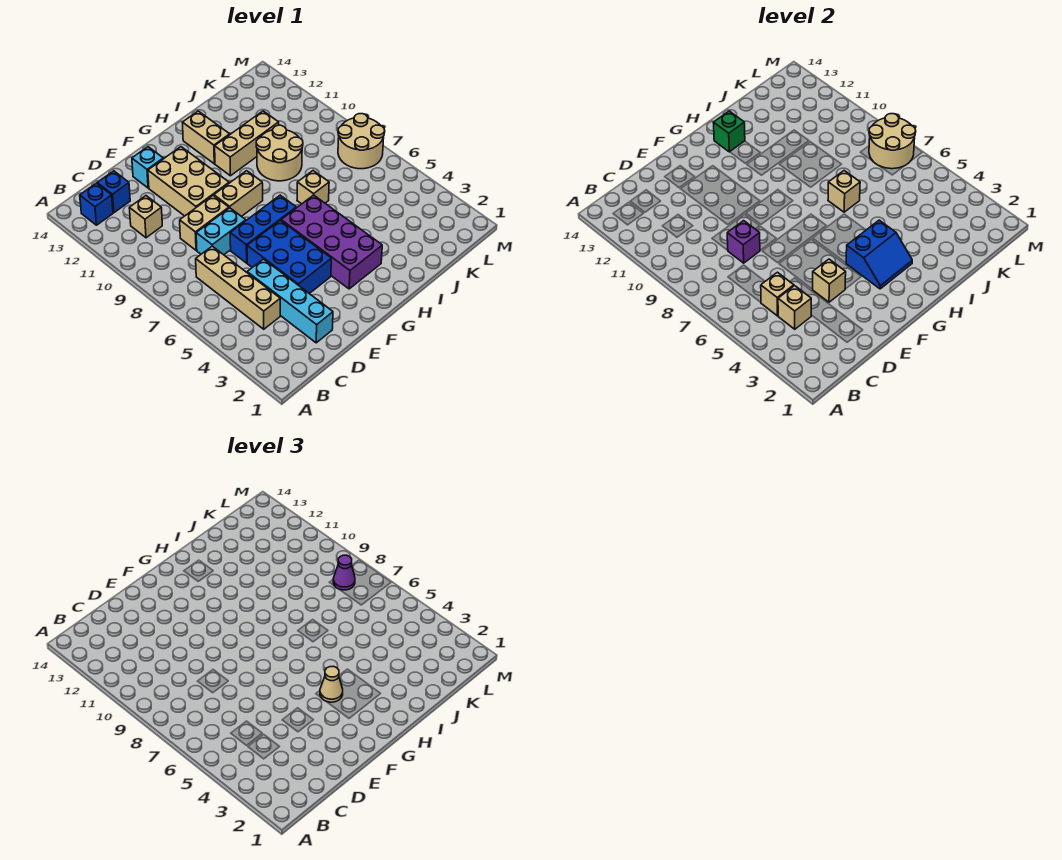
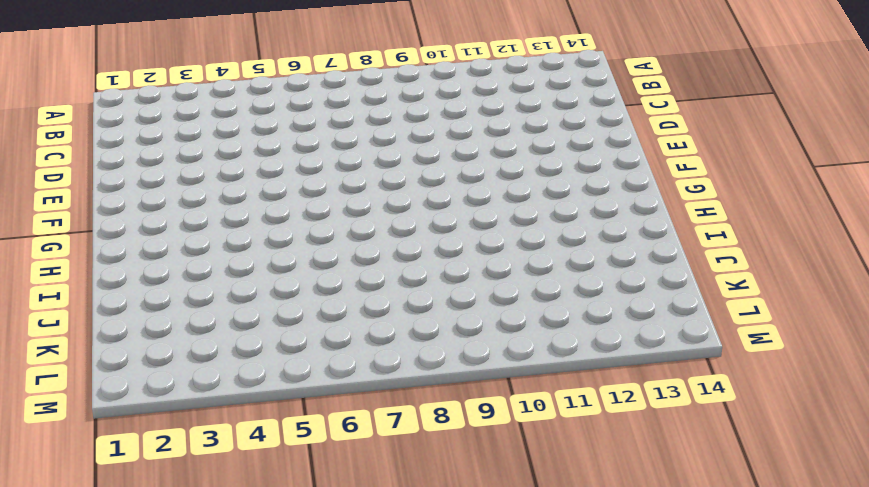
none -> blue brick B13 level 1
none -> tan brick C4:C7 level 1
none -> tan brick C11 level 1

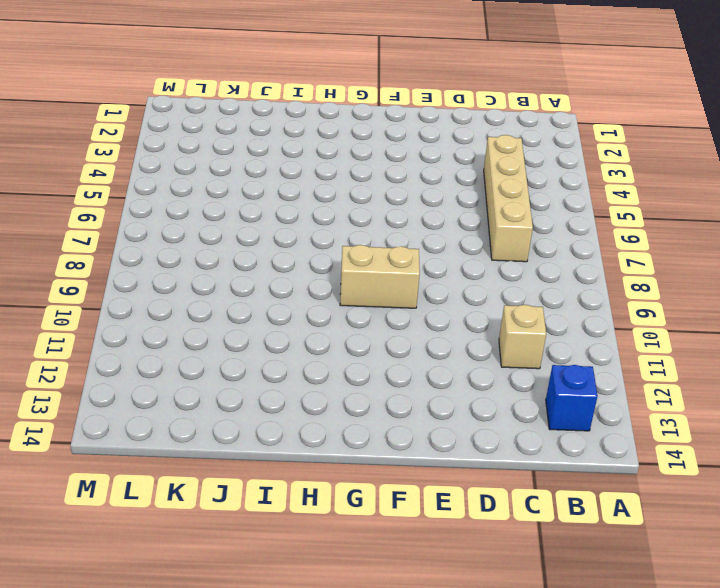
none -> blue brick C13 level 1
none -> cyan brick D2:D5 level 1
none -> cyan brick D8:E8 level 1

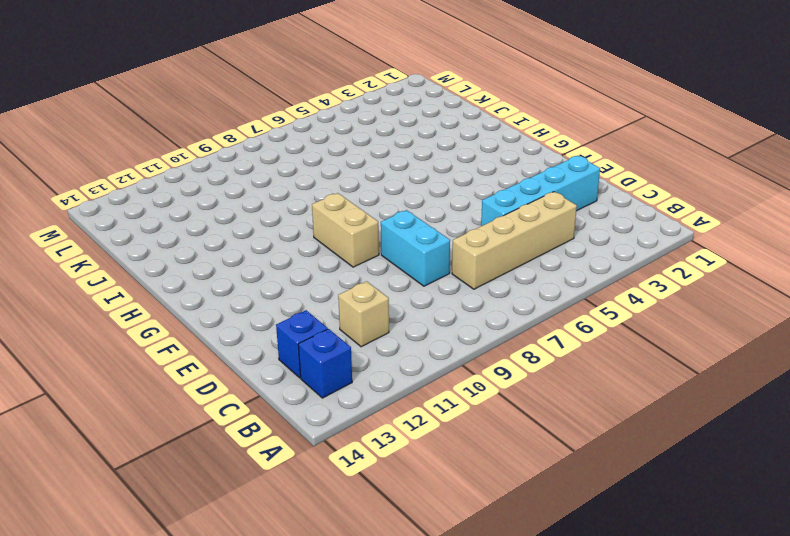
none -> tan brick D9:E9 level 1
none -> blue brick E4:F6 level 1
none -> blue brick E7:G7 level 1

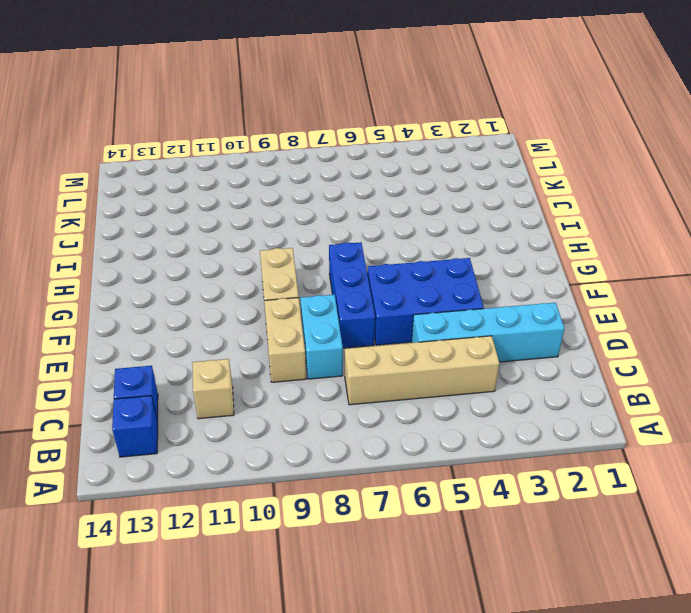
none -> tan brick E10:F12 level 1
none -> cyan brick E13 level 1
none -> purple brick G3:H6 level 1

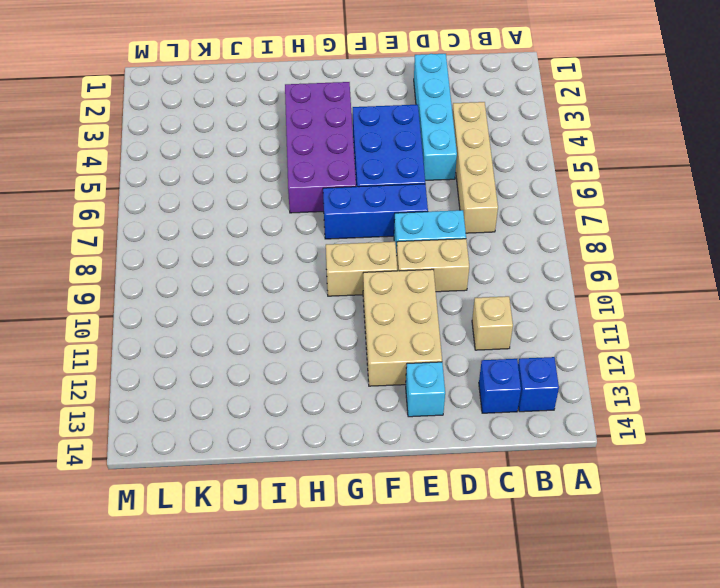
none -> tan brick H11:J11 level 1
none -> tan brick H12:H13 level 1
none -> tan brick I7 level 1

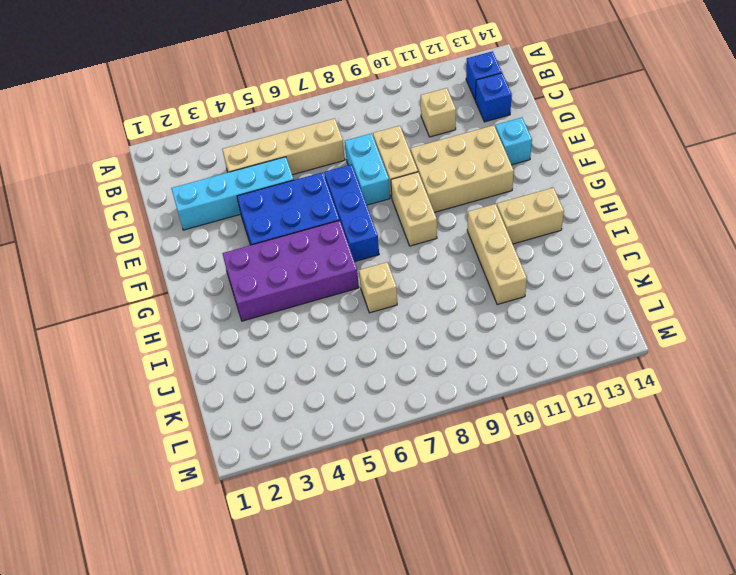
none -> tan round brick I9:J10 level 1
none -> tan round brick L7:M8 level 1
none -> tan brick C4 level 2

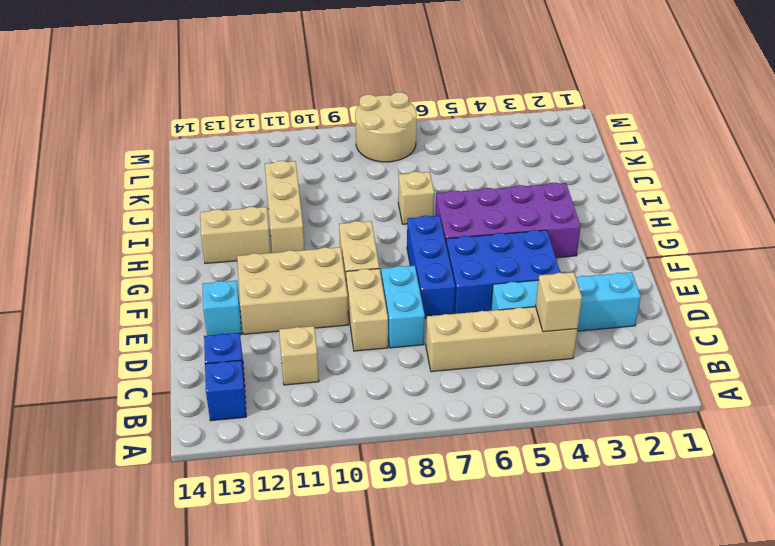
none -> tan round brick I9:J10 level 1
none -> tan brick C5 level 2
none -> purple brick D8 level 2

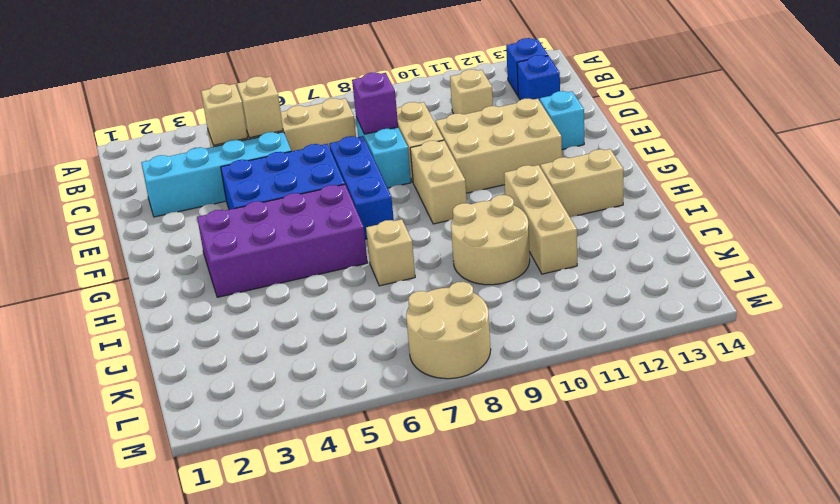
none -> tan brick E4 level 2
none -> blue slope G3:H4 level 2 top 4
none -> green brick H13 level 2

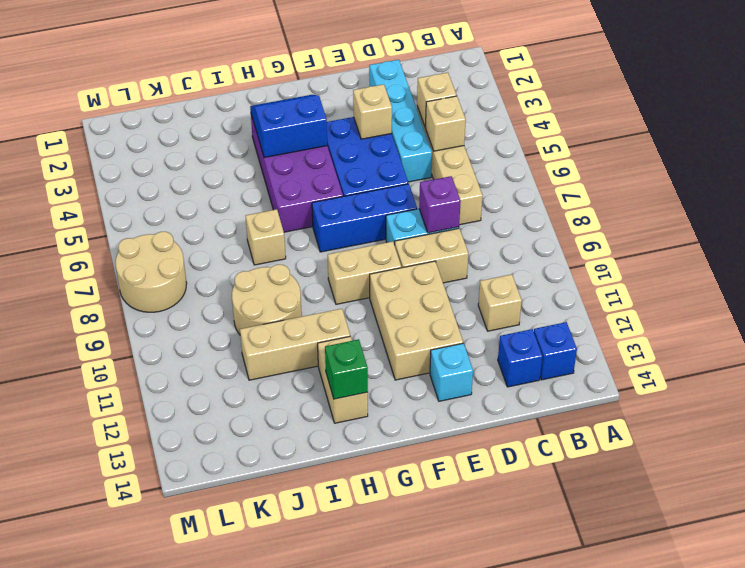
none -> tan brick I7 level 2
none -> tan round brick L7:M8 level 2
none -> tan cone G4 level 3

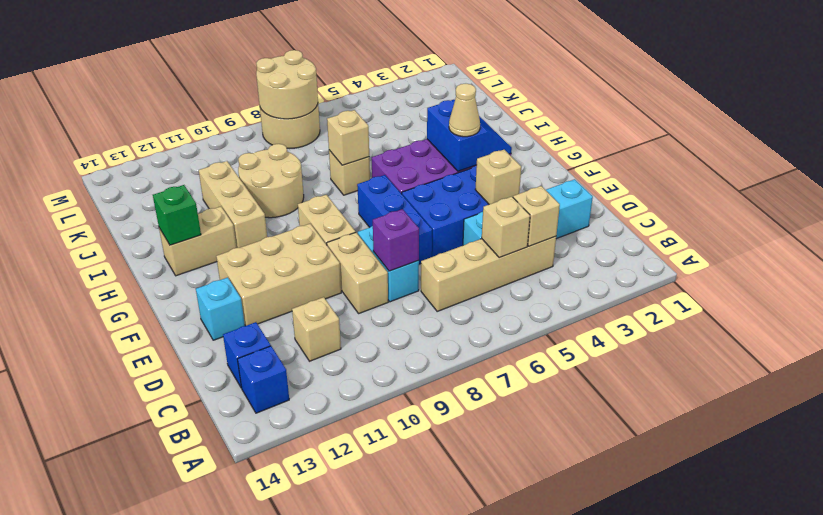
none -> purple cone L8 level 3

